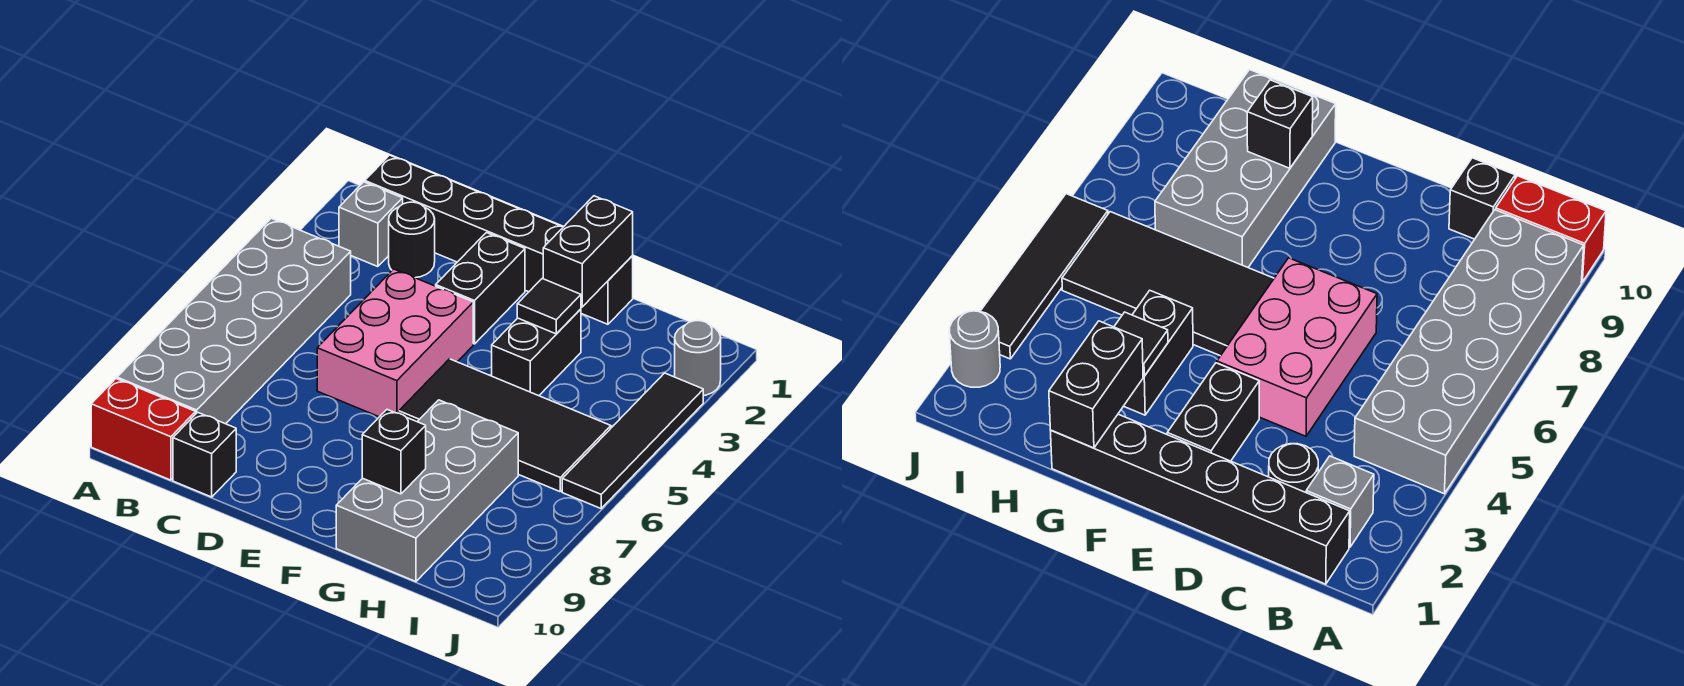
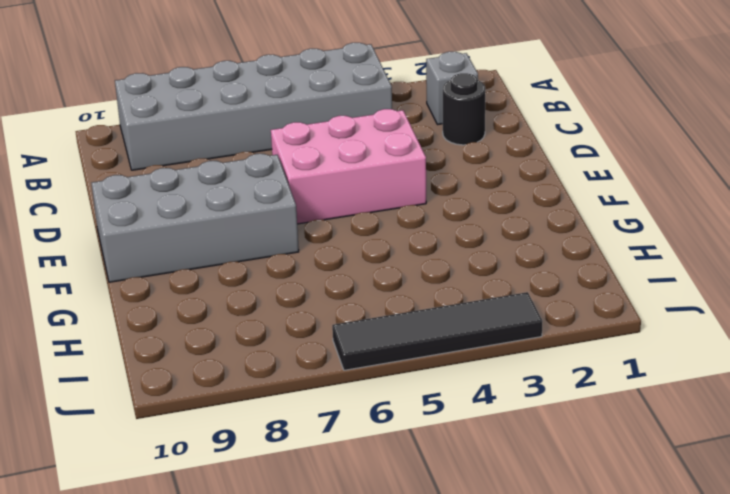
grey brick E7:F10 level 1 -> grey brick G7:H10 level 1
none -> red brick A10:B10 level 1
none -> black brick B1:G1 level 1
none -> black brick C10 level 1

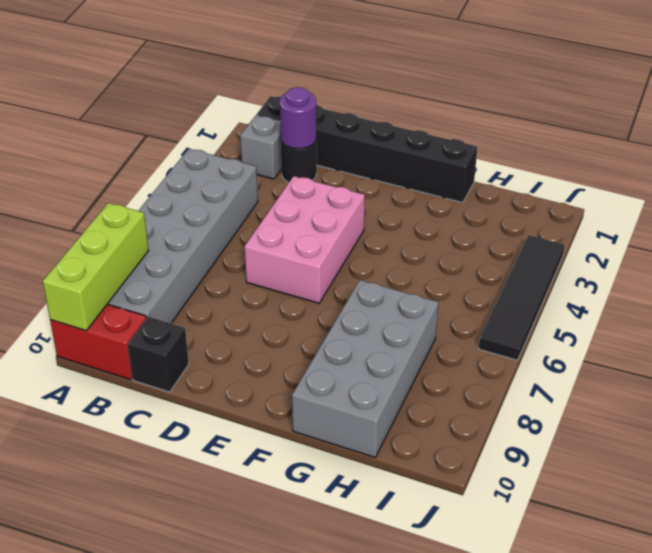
lime brick A8:A10 level 2 -> none
purple round brick C2 level 2 -> none
none -> black brick E2:E3 level 1
none -> black tile F5:I6 level 1
none -> black brick G3:G4 level 1

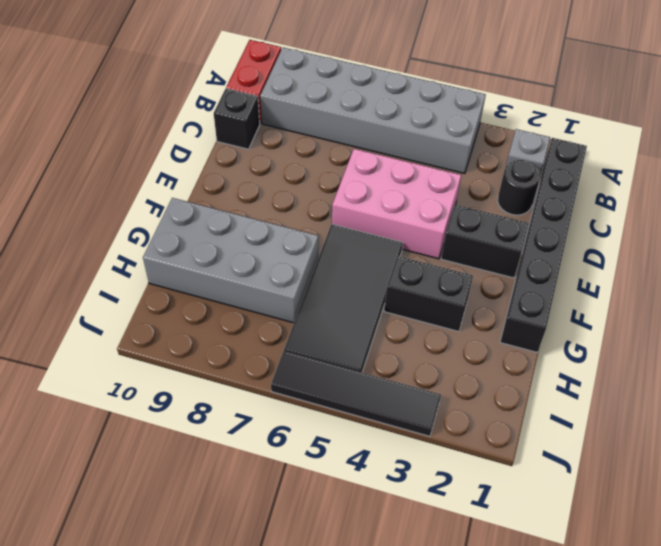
none -> grey round brick J2 level 1
none -> black brick G1:G2 level 2
none -> black tile G3 level 2

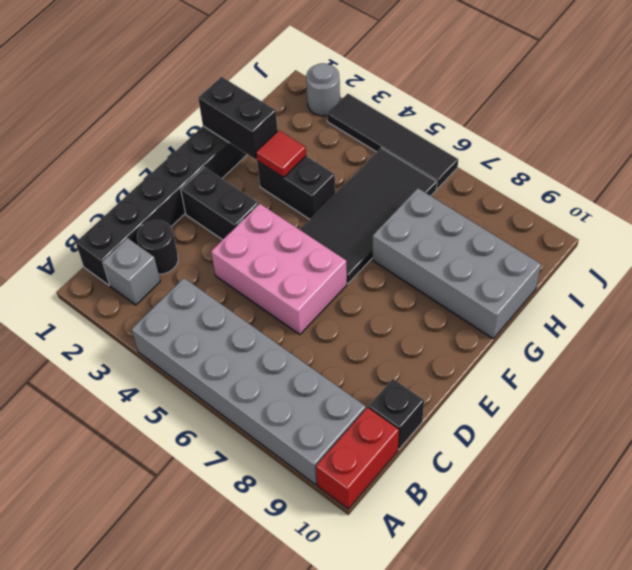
red tile G3 level 2 -> black tile G3 level 2
none -> black brick G9 level 2

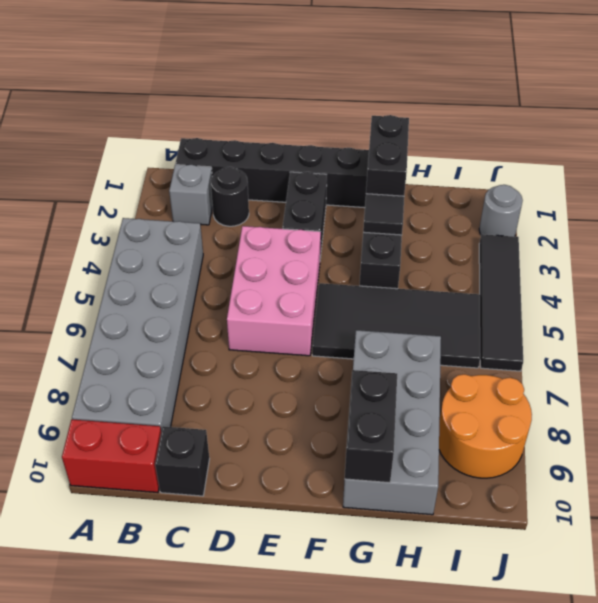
black brick G9:G10 level 2 -> black brick G9 level 2
orange round brick I8:J9 level 1 -> none

